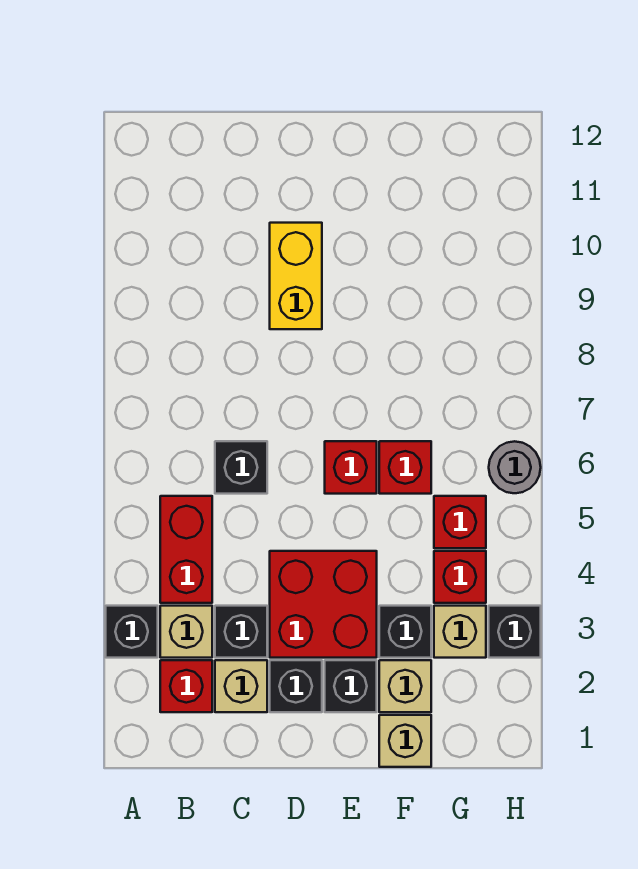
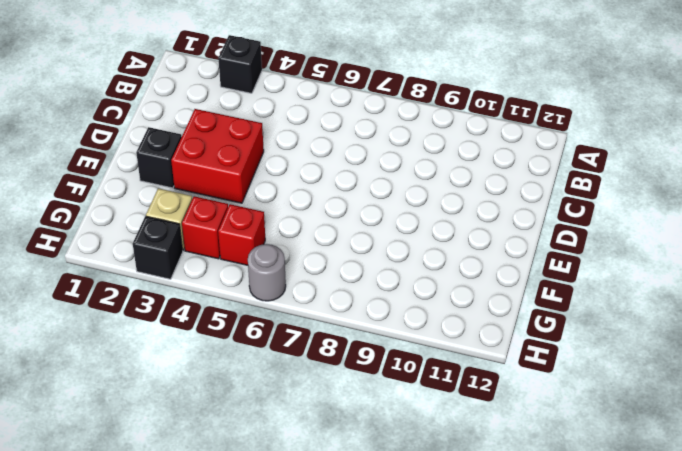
none -> red brick B2 level 1
none -> tan brick B3 level 1
none -> red brick B4:B5 level 1

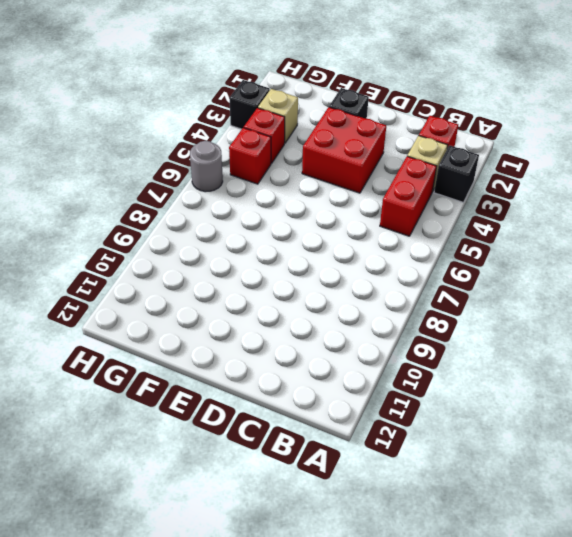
none -> tan brick C2 level 1
none -> black brick C3 level 1
none -> black brick C6 level 1

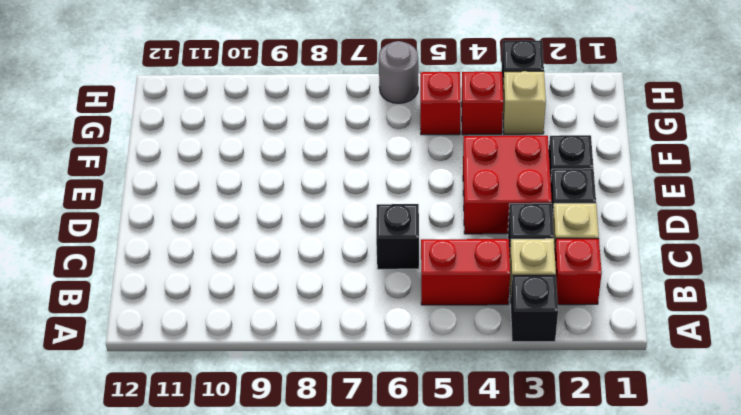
none -> yellow brick D9:D10 level 1
none -> red brick E6 level 1
none -> tan brick F1 level 1

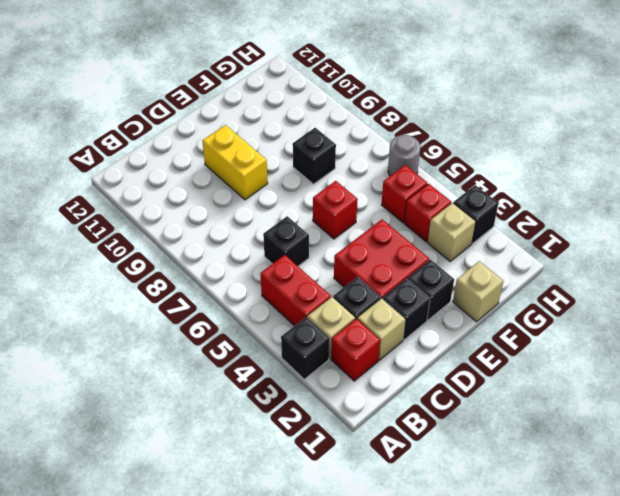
black brick F8 level 1 -> black brick F3 level 1
none -> tan brick F2 level 1
none -> red brick F6 level 1

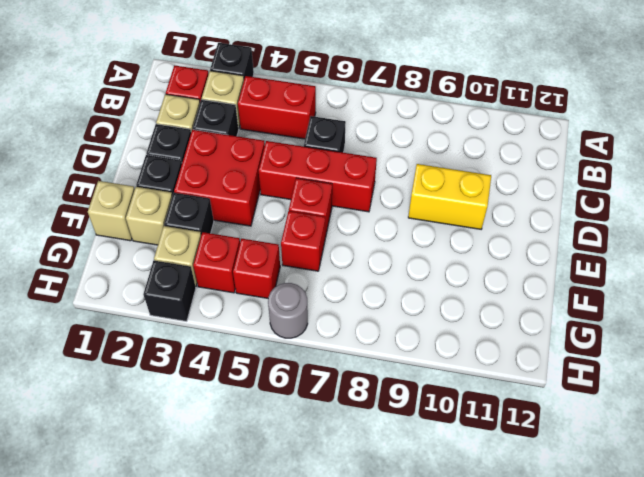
red brick D5:D7 level 1 -> none

